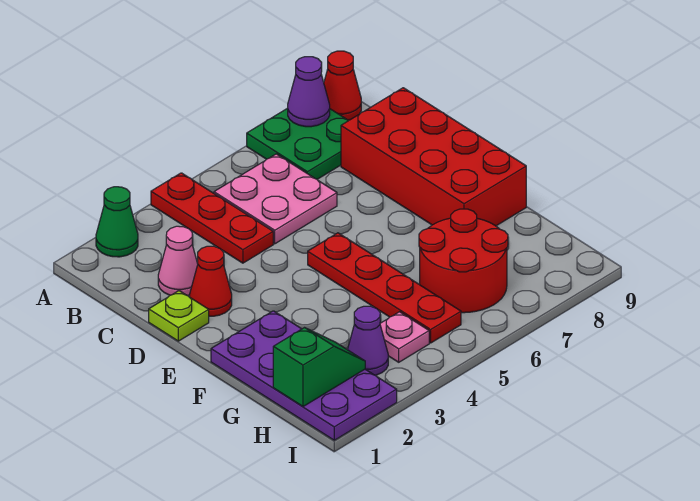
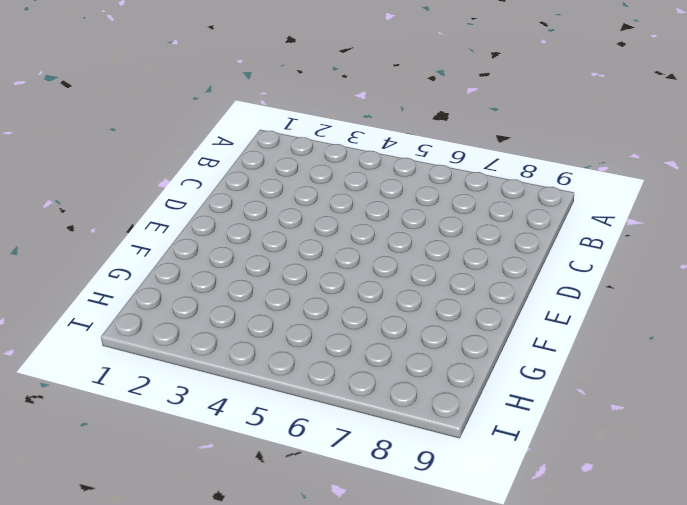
none -> green cone A2 level 1
none -> red plate A4:C4 level 1
none -> green plate A7:B8 level 1

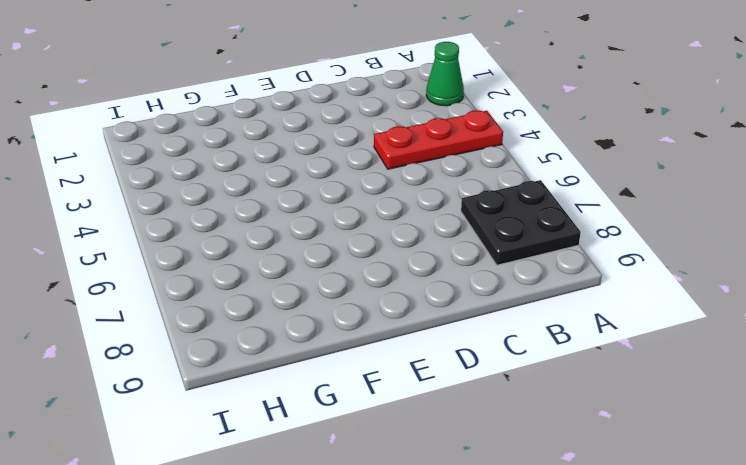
black plate A7:B8 level 1 -> green plate A7:B8 level 1
none -> red cone A9 level 1
none -> pink plate B5:C6 level 1
none -> pink cone C2 level 1

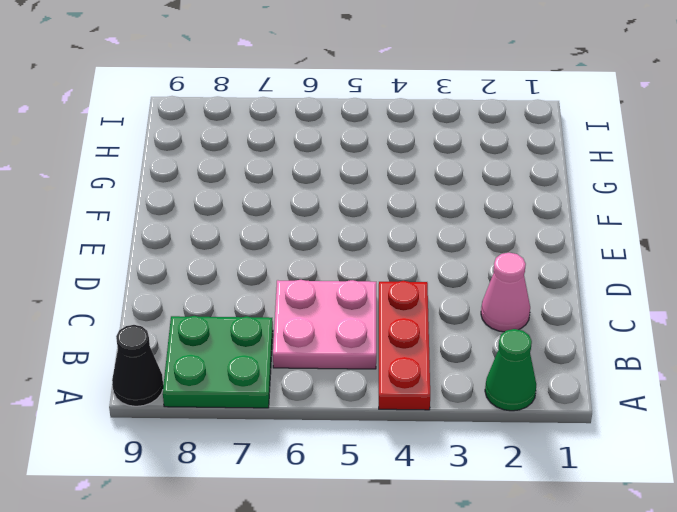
black cone A9 level 1 -> red cone A9 level 1
none -> red brick C8:F9 level 1
none -> lime plate D1 level 1
none -> red cone D2 level 1

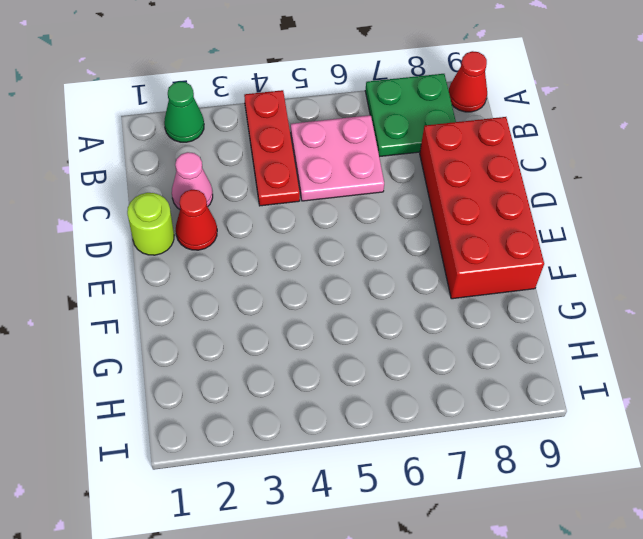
lime round brick D1 level 1 -> lime plate D1 level 1
none -> red plate E5:H5 level 1
none -> purple plate F1:I2 level 1
none -> red round brick G6:H7 level 1

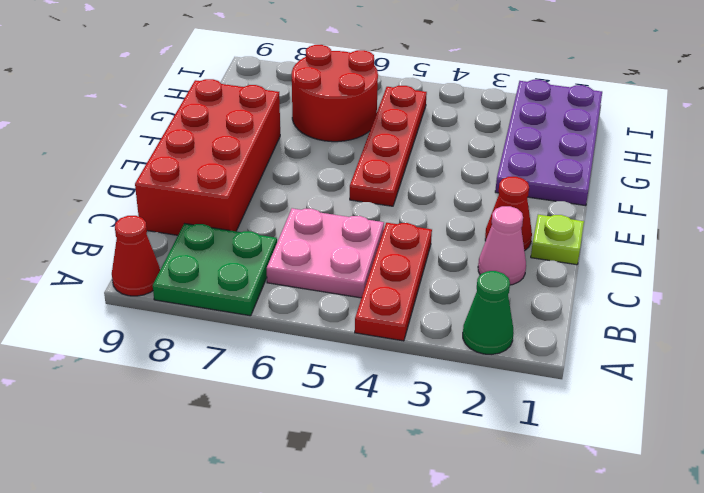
none -> purple cone H3 level 1
none -> pink plate H4 level 1
none -> purple cone A8 level 2

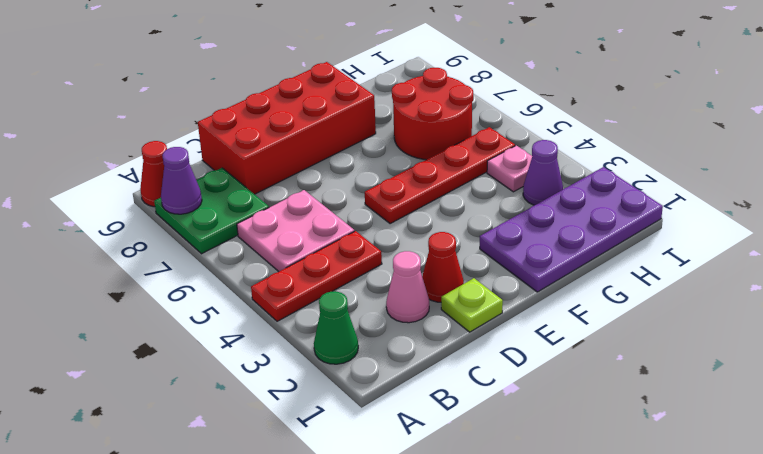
none -> green slope H1:H2 level 2 top 1

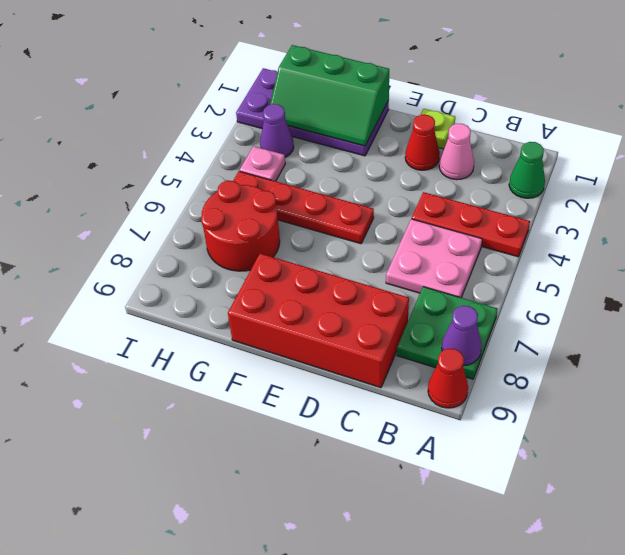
green slope F1:H2 level 2 top 1 -> green slope H1:H2 level 2 top 1

